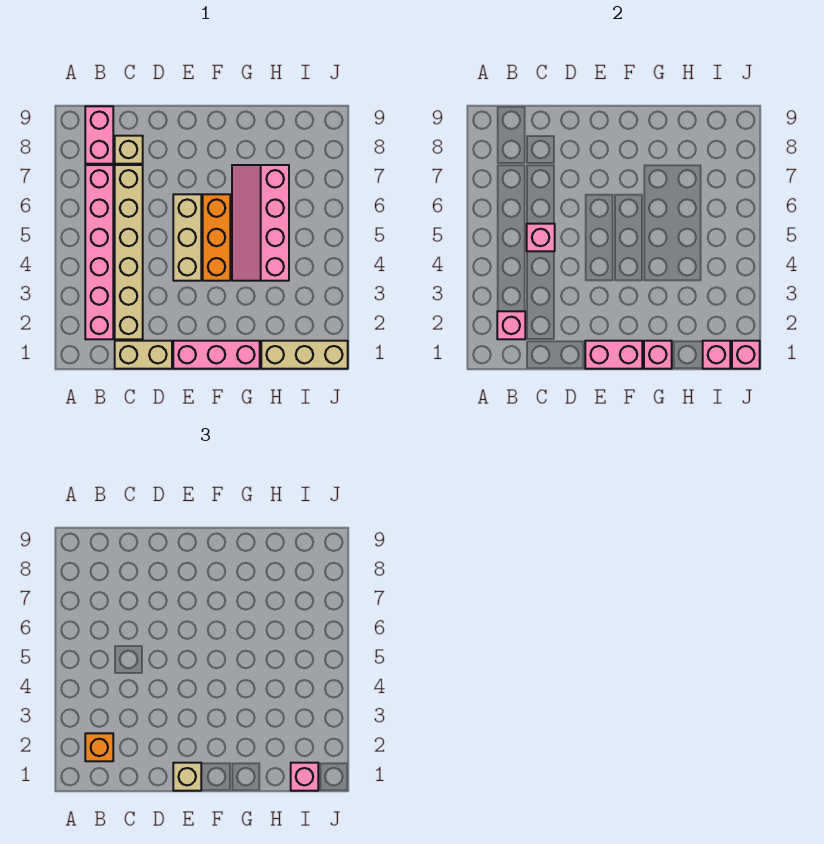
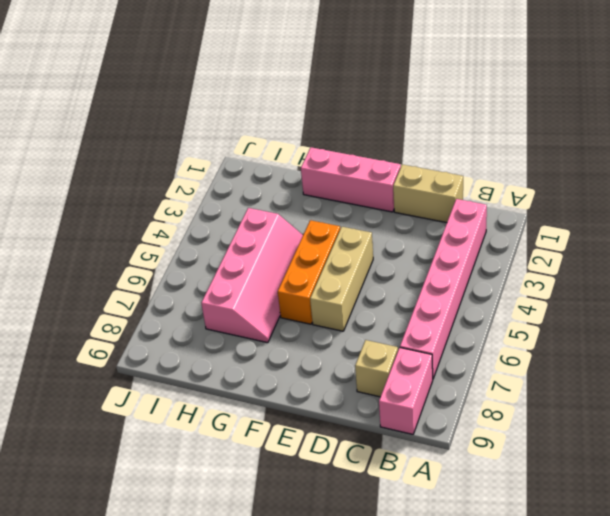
none -> tan brick C2:C7 level 1
none -> tan brick H1:J1 level 1
none -> pink brick B2 level 2

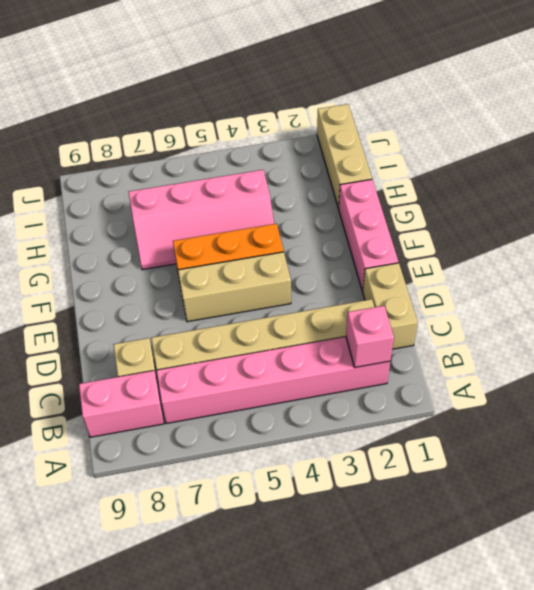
none -> pink brick C5 level 2
none -> pink brick E1:F1 level 2
none -> pink brick G1 level 2

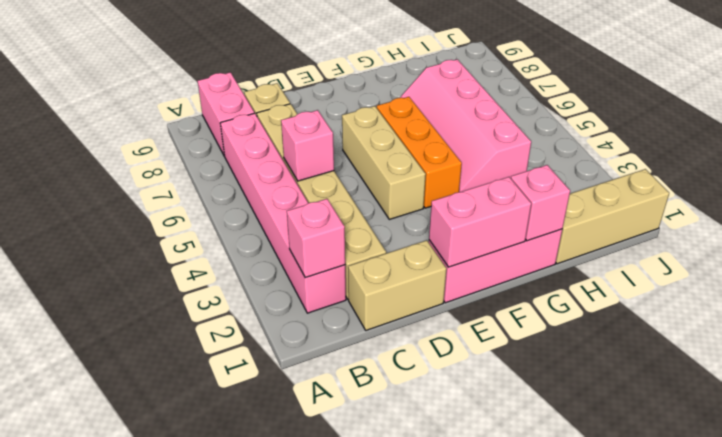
none -> pink brick I1 level 2
none -> pink brick J1 level 2
none -> orange brick B2 level 3

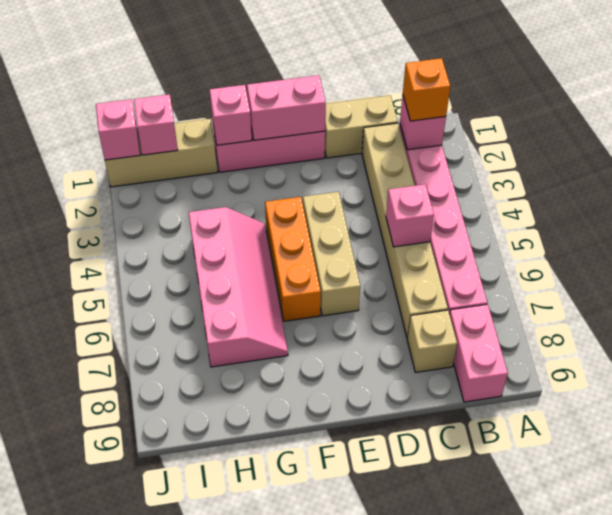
none -> tan brick E1 level 3
none -> pink brick I1 level 3

